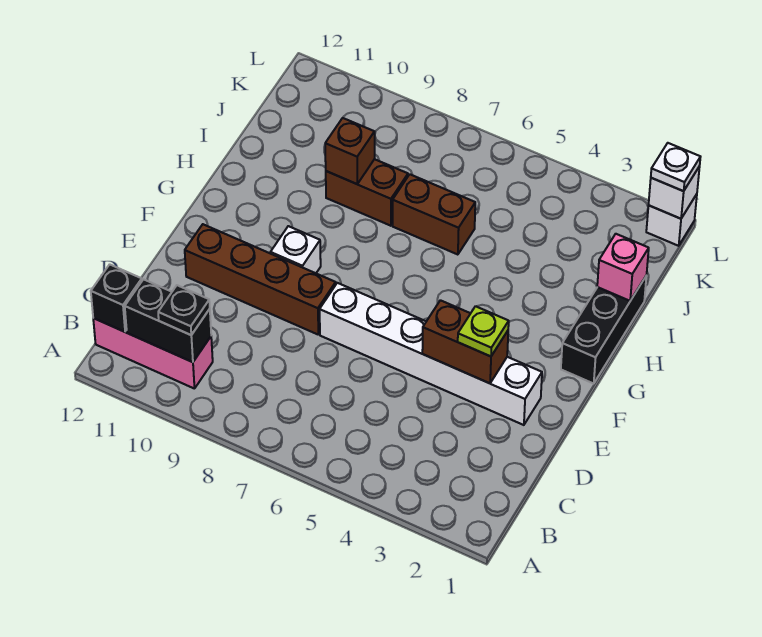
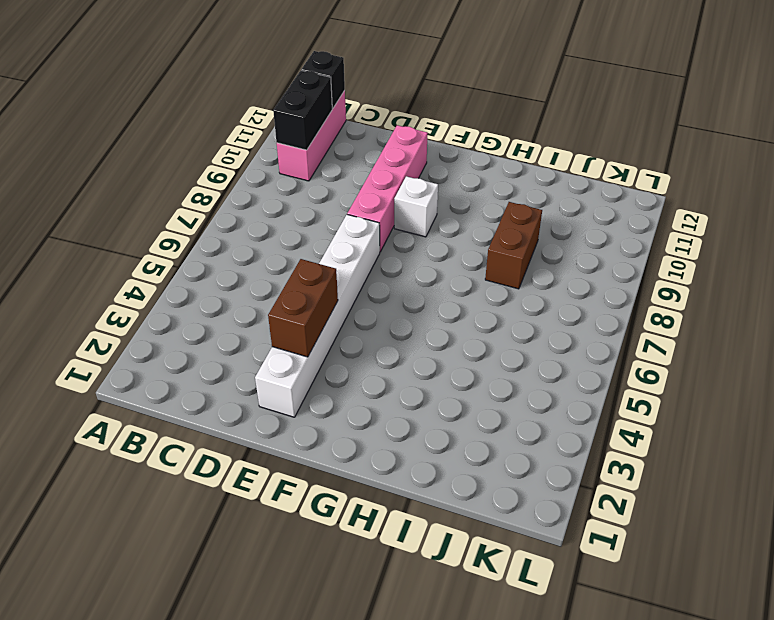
pink brick E8:E11 level 1 -> brown brick E8:E11 level 1
none -> black brick G1:I1 level 1
none -> brown brick I6:I7 level 1
none -> white brick L1 level 1

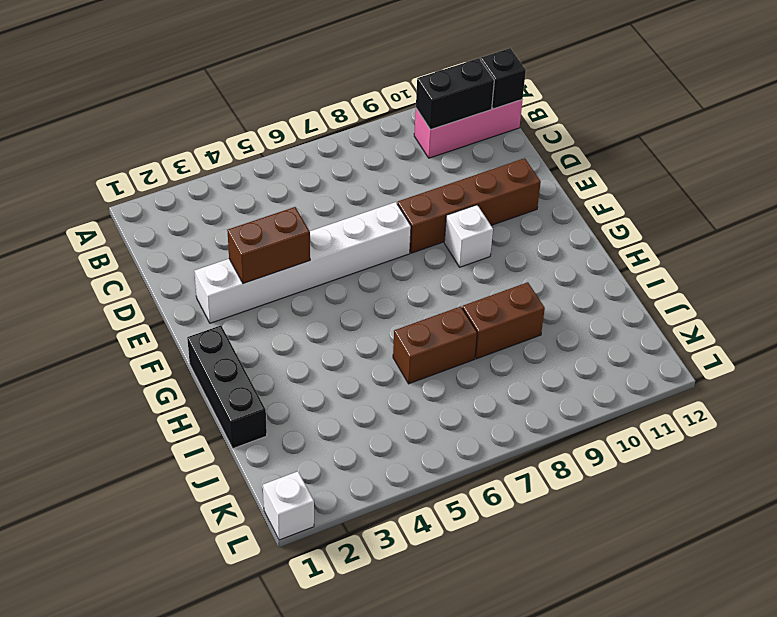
none -> pink brick I1 level 2
none -> brown brick I9 level 2
none -> white brick L1 level 2

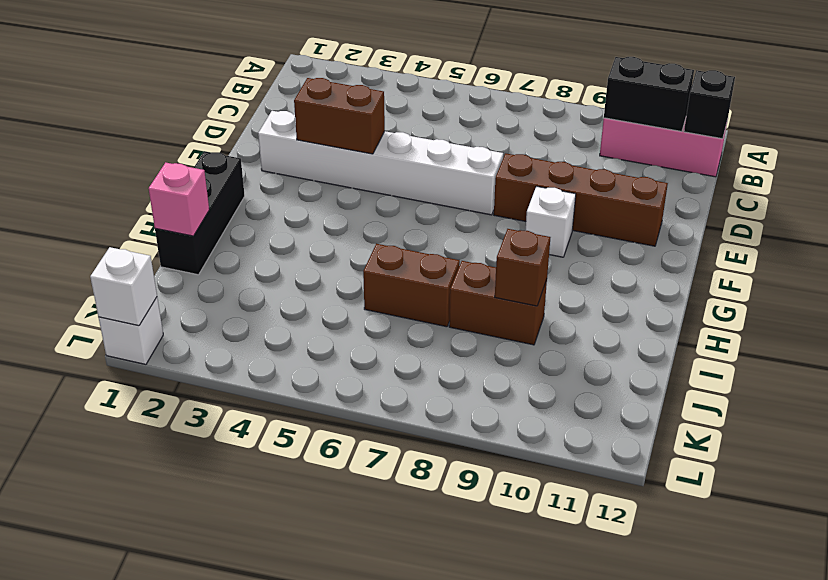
none -> black plate B10 level 3
none -> lime plate E3 level 3
none -> white plate L1 level 3

